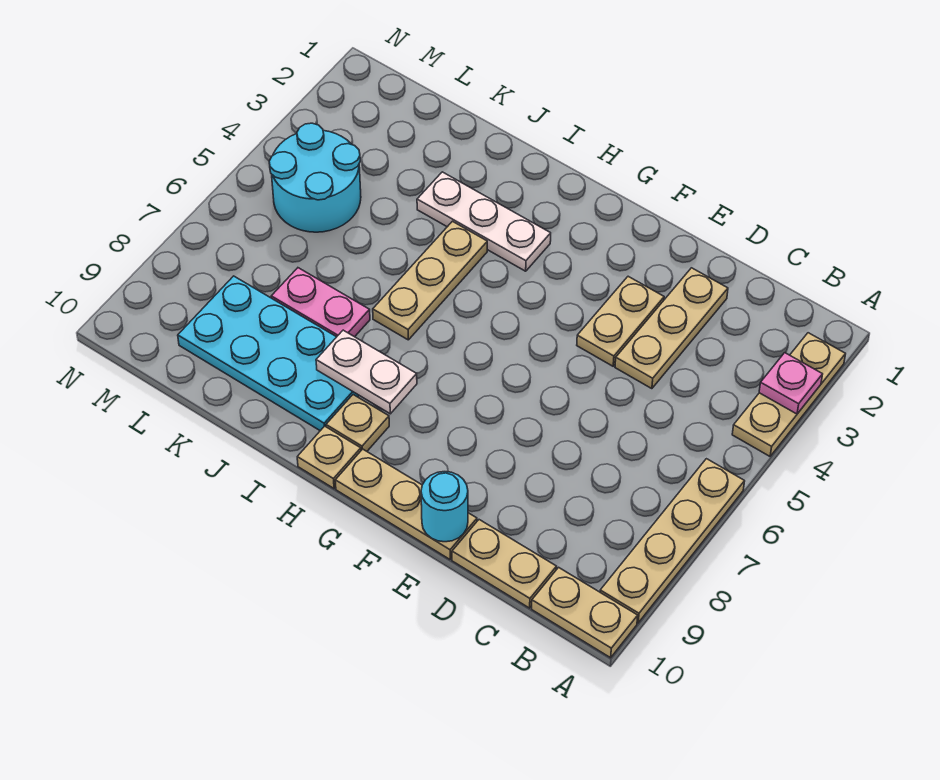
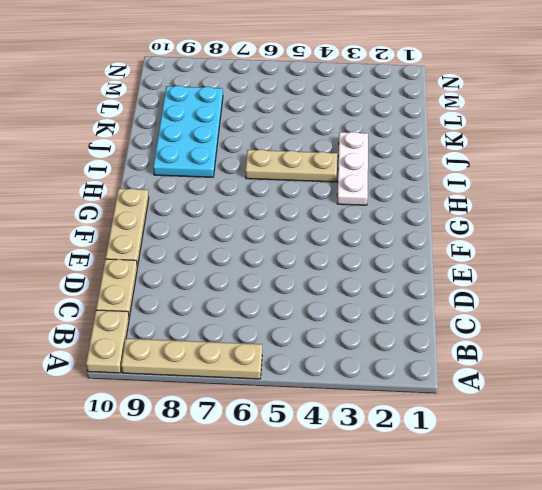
none -> tan plate A2:A4 level 1
none -> tan plate D2:D4 level 1
none -> tan plate E3:E4 level 1

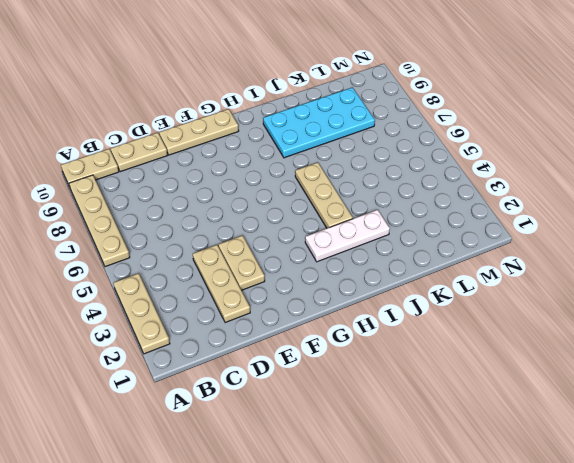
none -> tan plate H9 level 1
none -> tan plate H10 level 1
none -> pink plate J7:K7 level 1

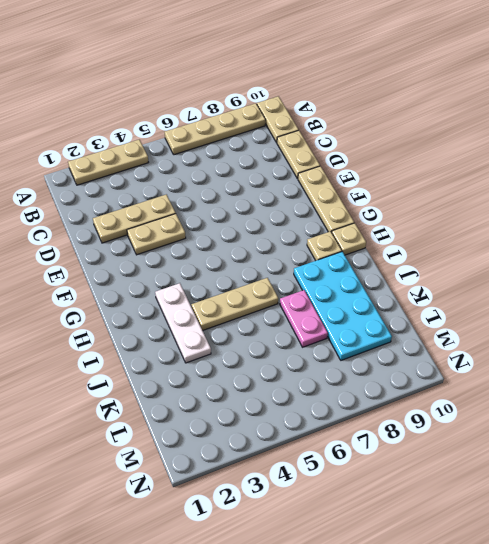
none -> cyan round brick L4:M5 level 1
none -> pink plate A3 level 2
none -> cyan round brick E10 level 2

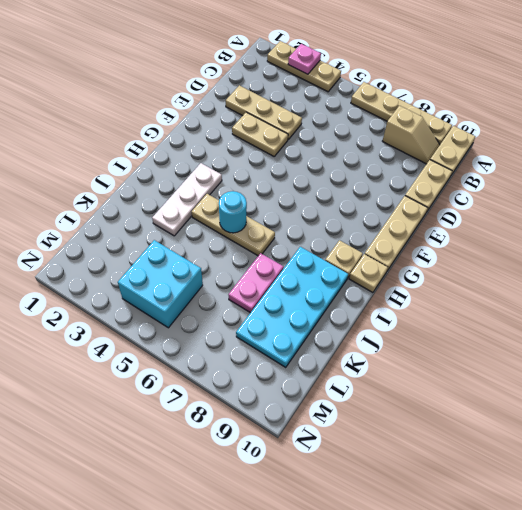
tan slope B8:B9 level 1 top 8 -> none
cyan round brick I5 level 2 -> cyan round brick E10 level 2
cyan brick L4:M5 level 1 -> cyan round brick L4:M5 level 1
none -> white plate H8:I8 level 2

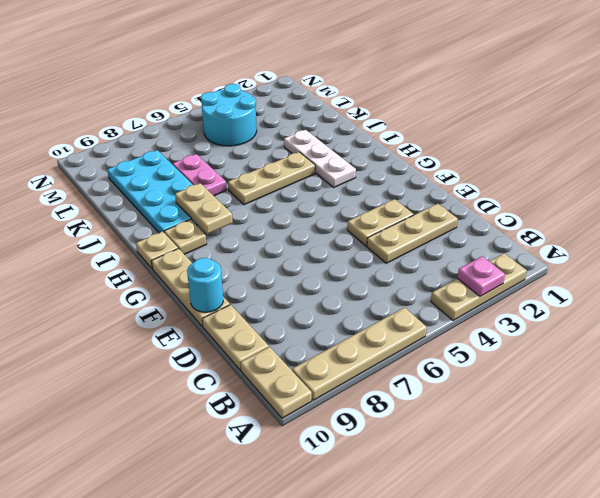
tan plate H8:I8 level 2 -> white plate H8:I8 level 2

